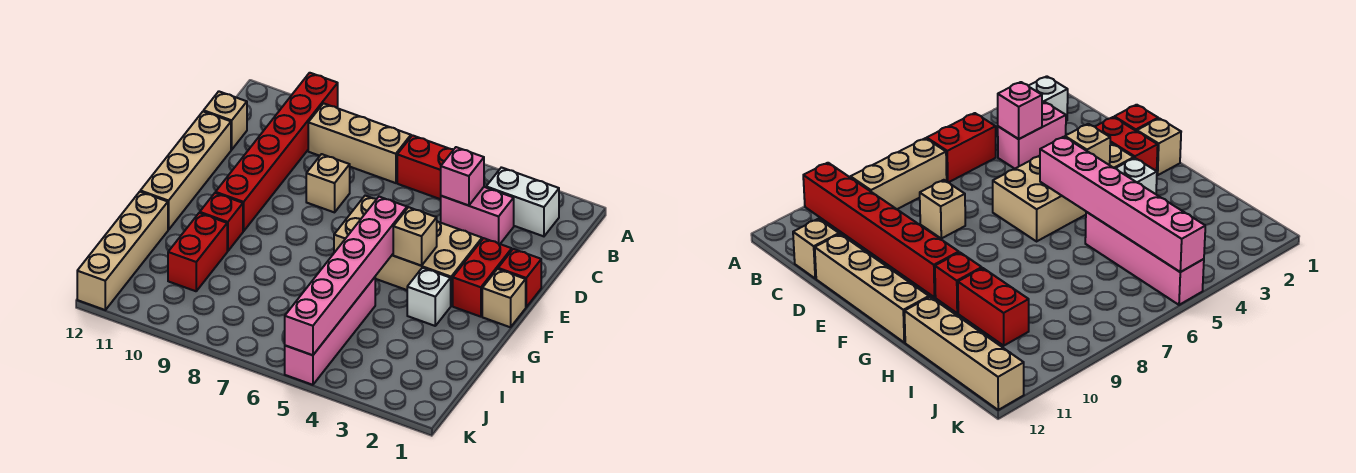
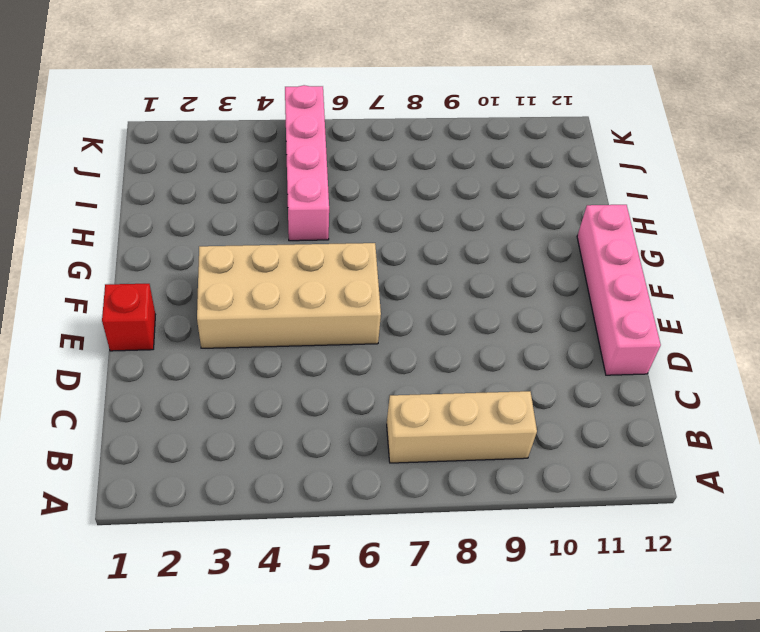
pink brick D12:G12 level 1 -> tan brick D12:G12 level 1
none -> red brick A10:F10 level 1
none -> white brick B2:B3 level 1
none -> red brick B5:B6 level 1

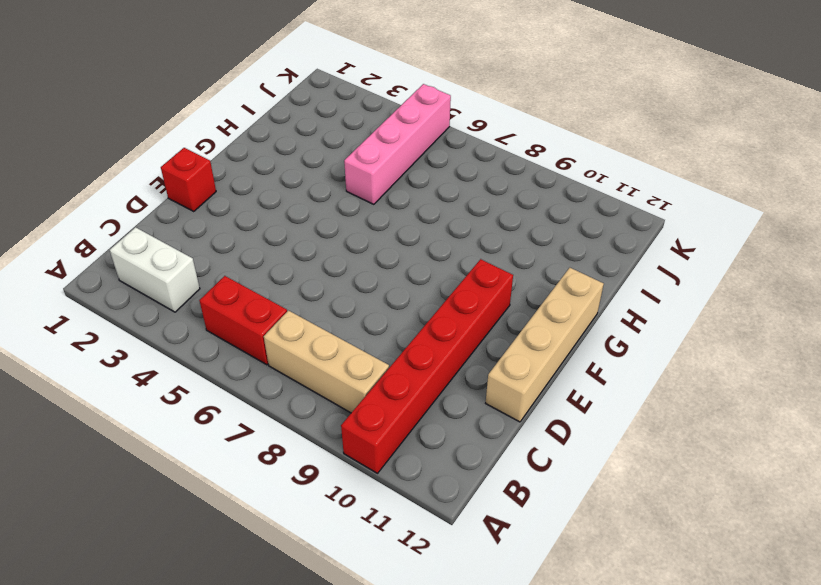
none -> pink brick C3:C4 level 1
none -> tan brick C12 level 1
none -> tan brick D8 level 1

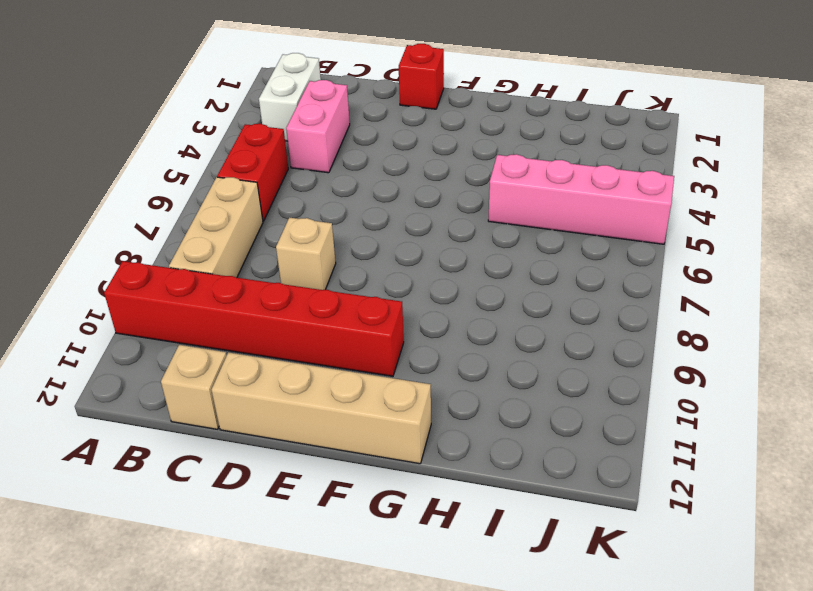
none -> red brick E2:F2 level 1
none -> tan brick E3:F6 level 1
none -> tan brick F1 level 1

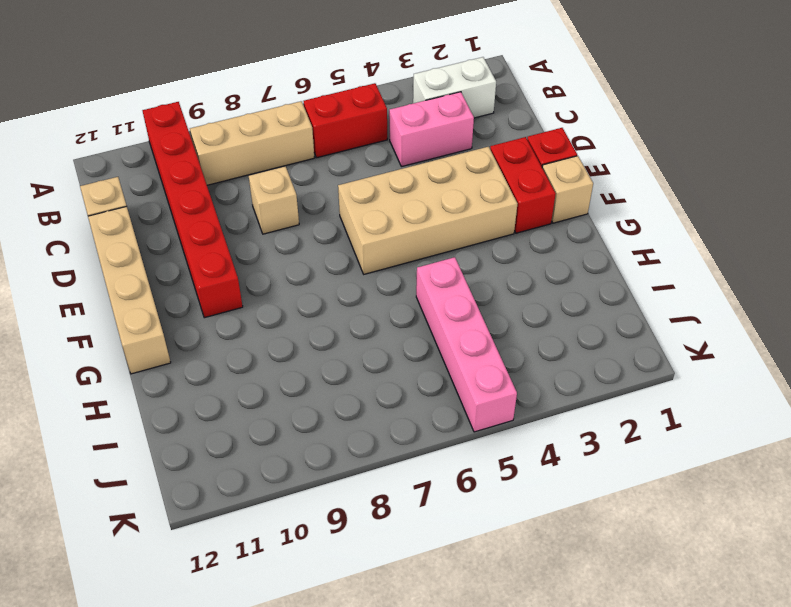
none -> white brick G3 level 1
none -> red brick G10 level 1
none -> red brick H10:I10 level 1

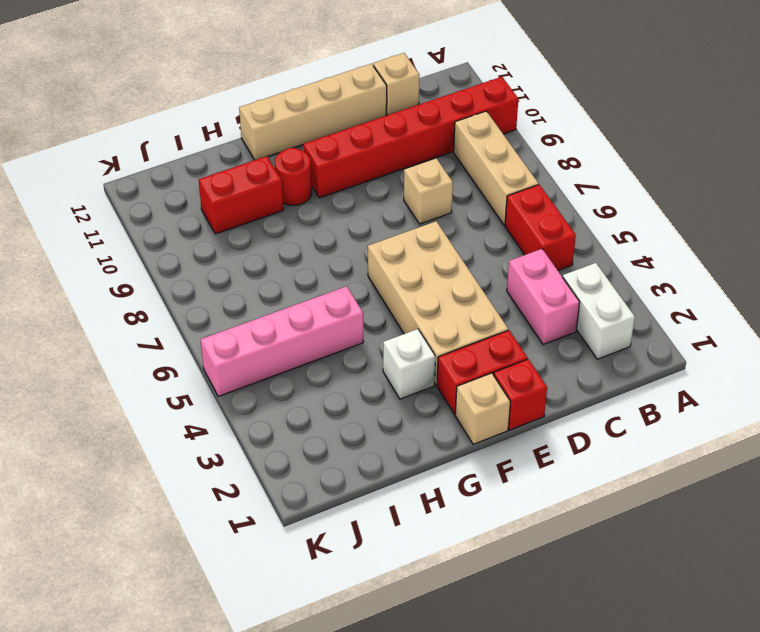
red round brick G10 level 1 -> red brick G10 level 1
none -> tan brick H12:K12 level 1
none -> pink brick C4 level 2
none -> tan brick F4 level 2

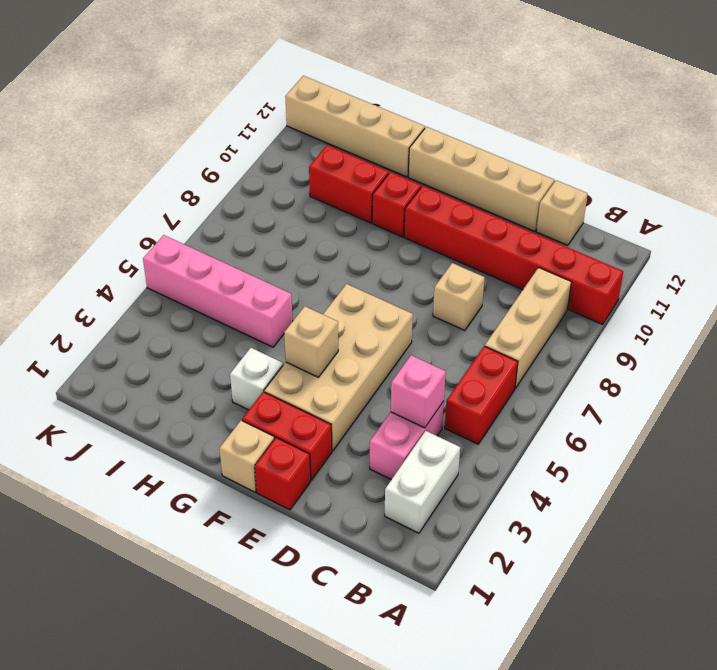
none -> pink brick F5:K5 level 2

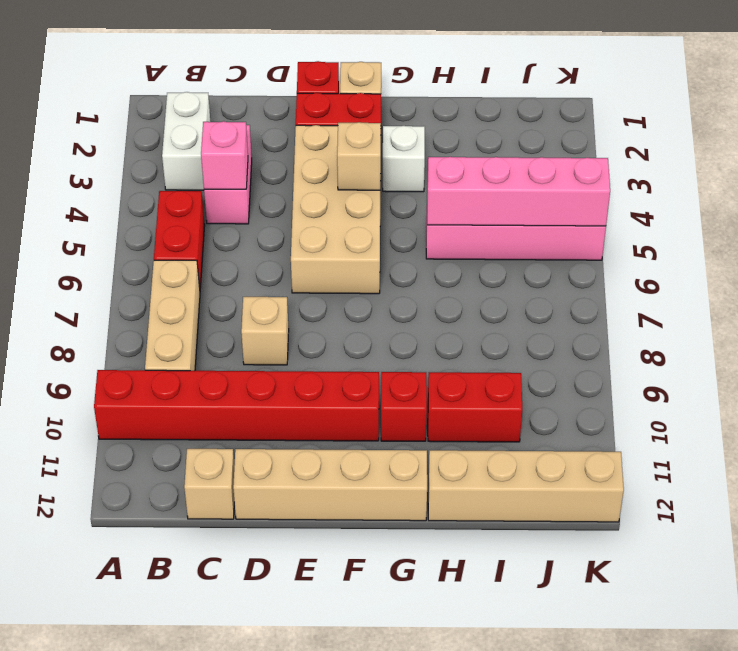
pink brick H5:K5 level 2 -> pink brick F5:K5 level 2

